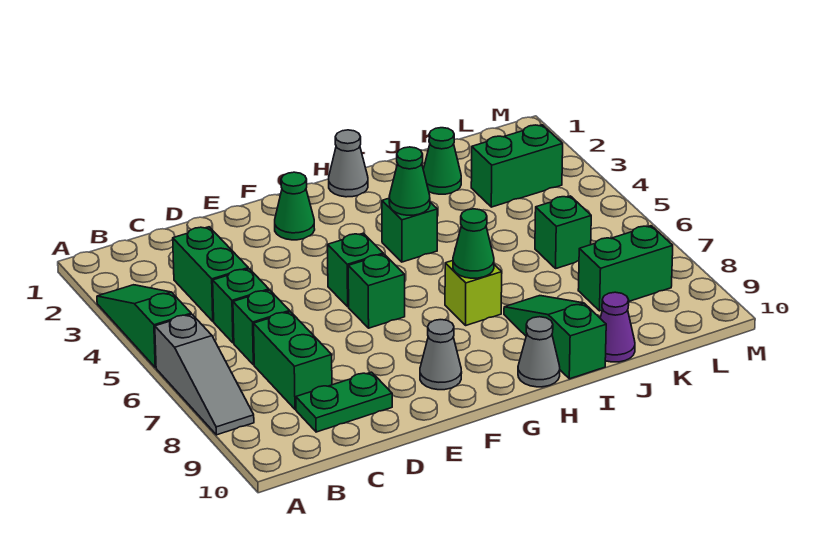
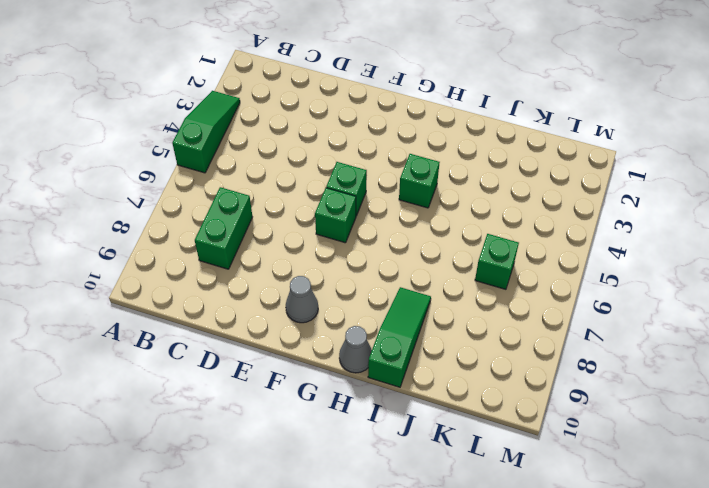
none -> grey slope A6:A8 level 1 top 6
none -> green brick C3:C4 level 1
none -> green brick C5 level 1

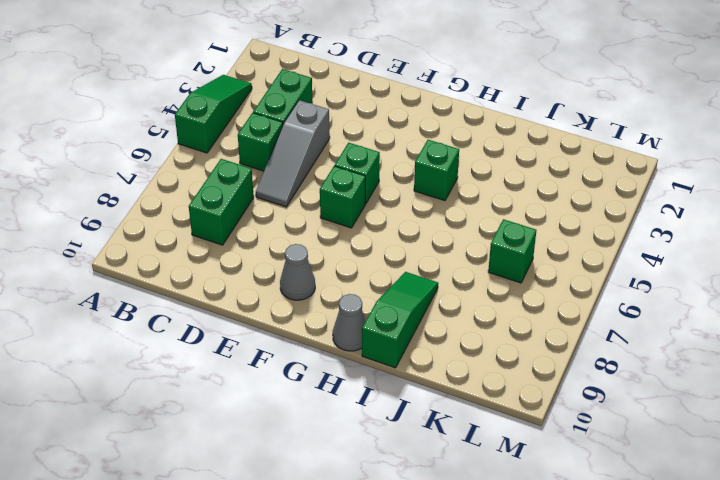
grey slope D4:D6 level 1 top 4 -> grey slope A6:A8 level 1 top 6
none -> green brick C6 level 1
none -> green plate C9:D9 level 1
none -> green cone F2 level 1

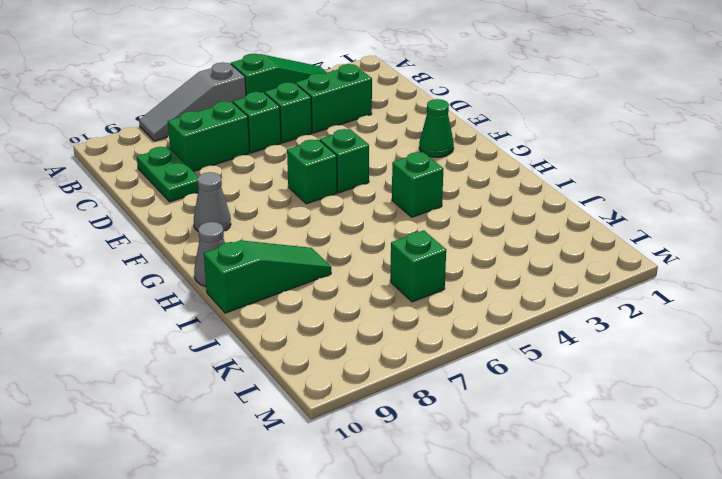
none -> grey cone H1 level 1
none -> lime brick H7 level 1
none -> green cone J2 level 1

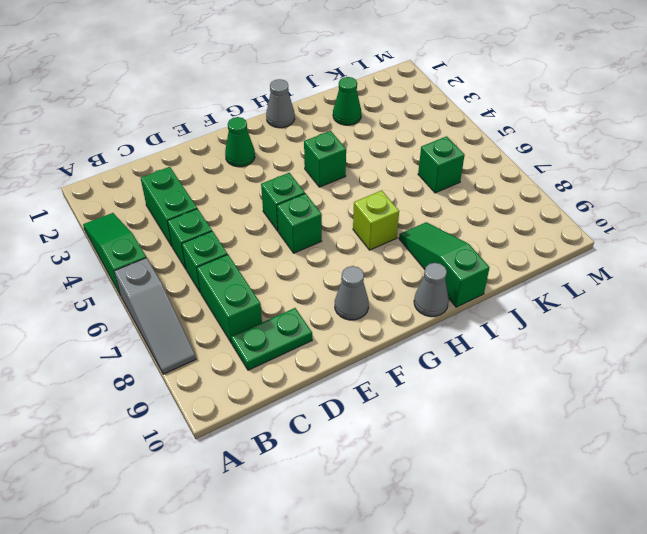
none -> purple cone J10 level 1
none -> green brick K3:L3 level 1
none -> green brick K8:L8 level 1

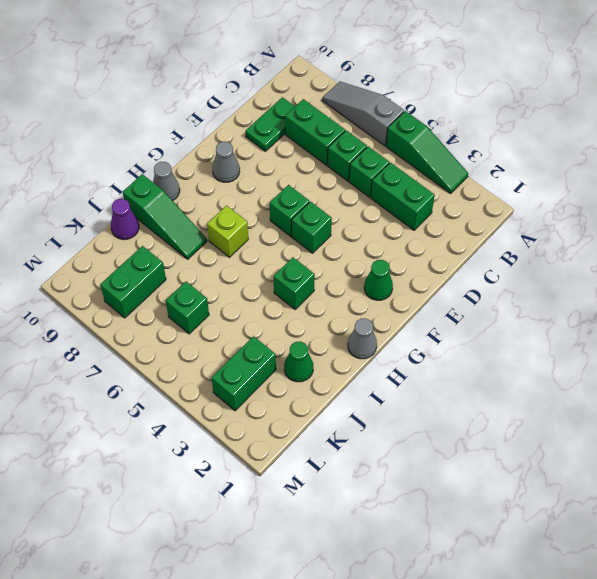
none -> green cone H4 level 2
none -> green cone H7 level 2

